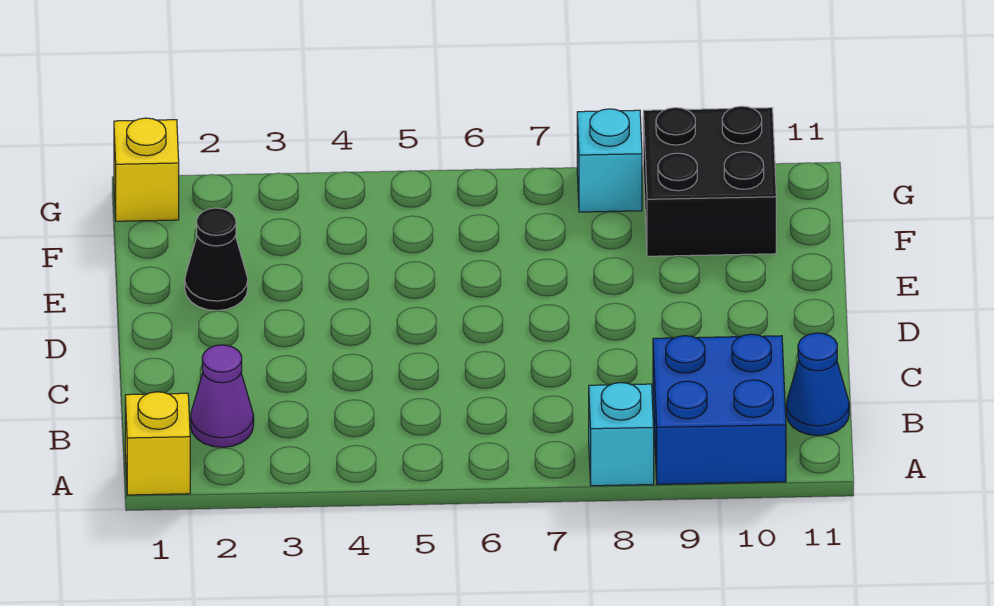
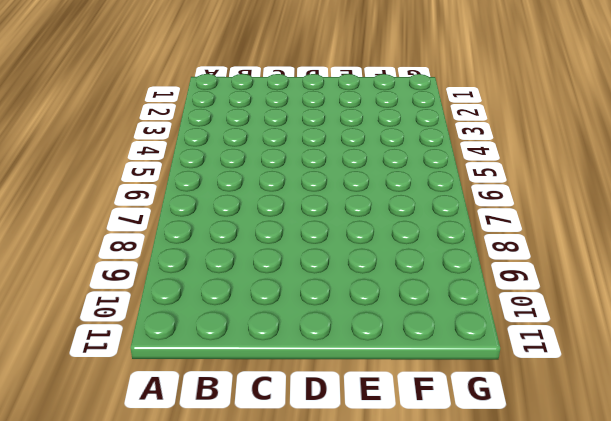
none -> yellow brick A1 level 1
none -> cyan brick A8 level 1

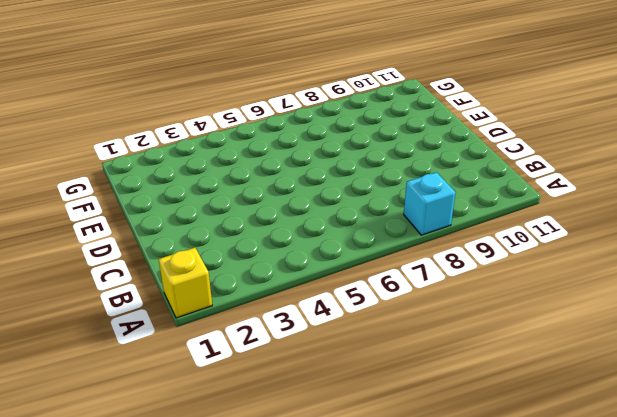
none -> blue brick A9:B10 level 1
none -> purple cone B2 level 1

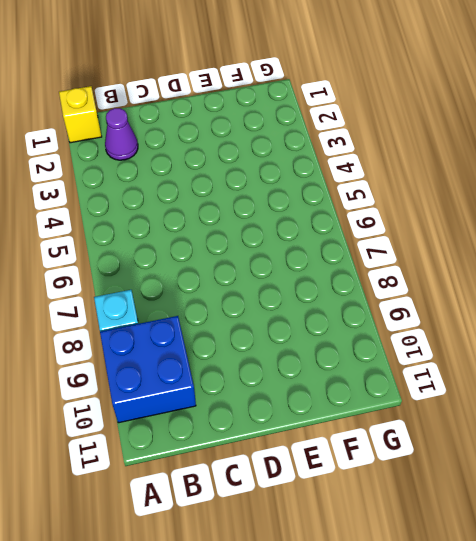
none -> blue cone B11 level 1
none -> black cone E2 level 1

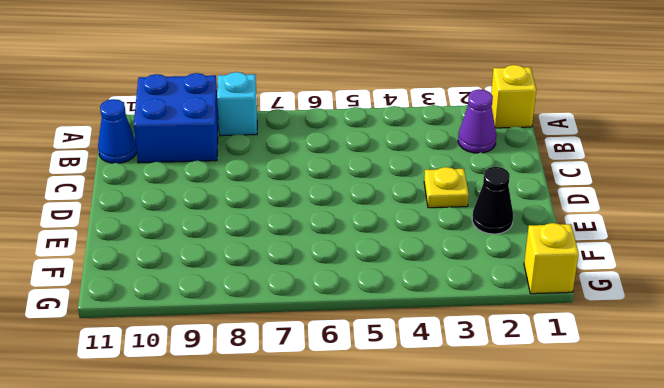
yellow plate D3 level 1 -> none
none -> black brick F9:G10 level 1
none -> cyan brick G8 level 1

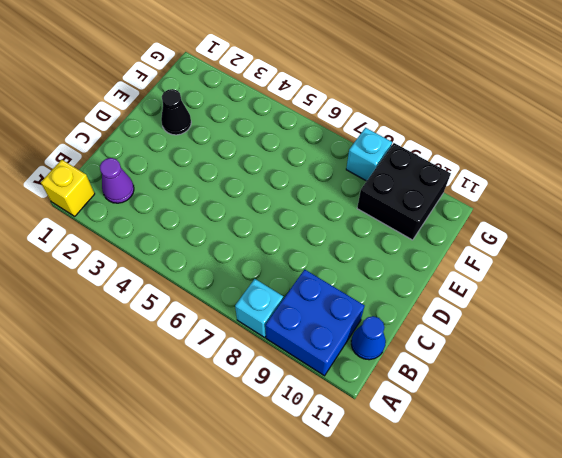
none -> yellow brick G1 level 1

